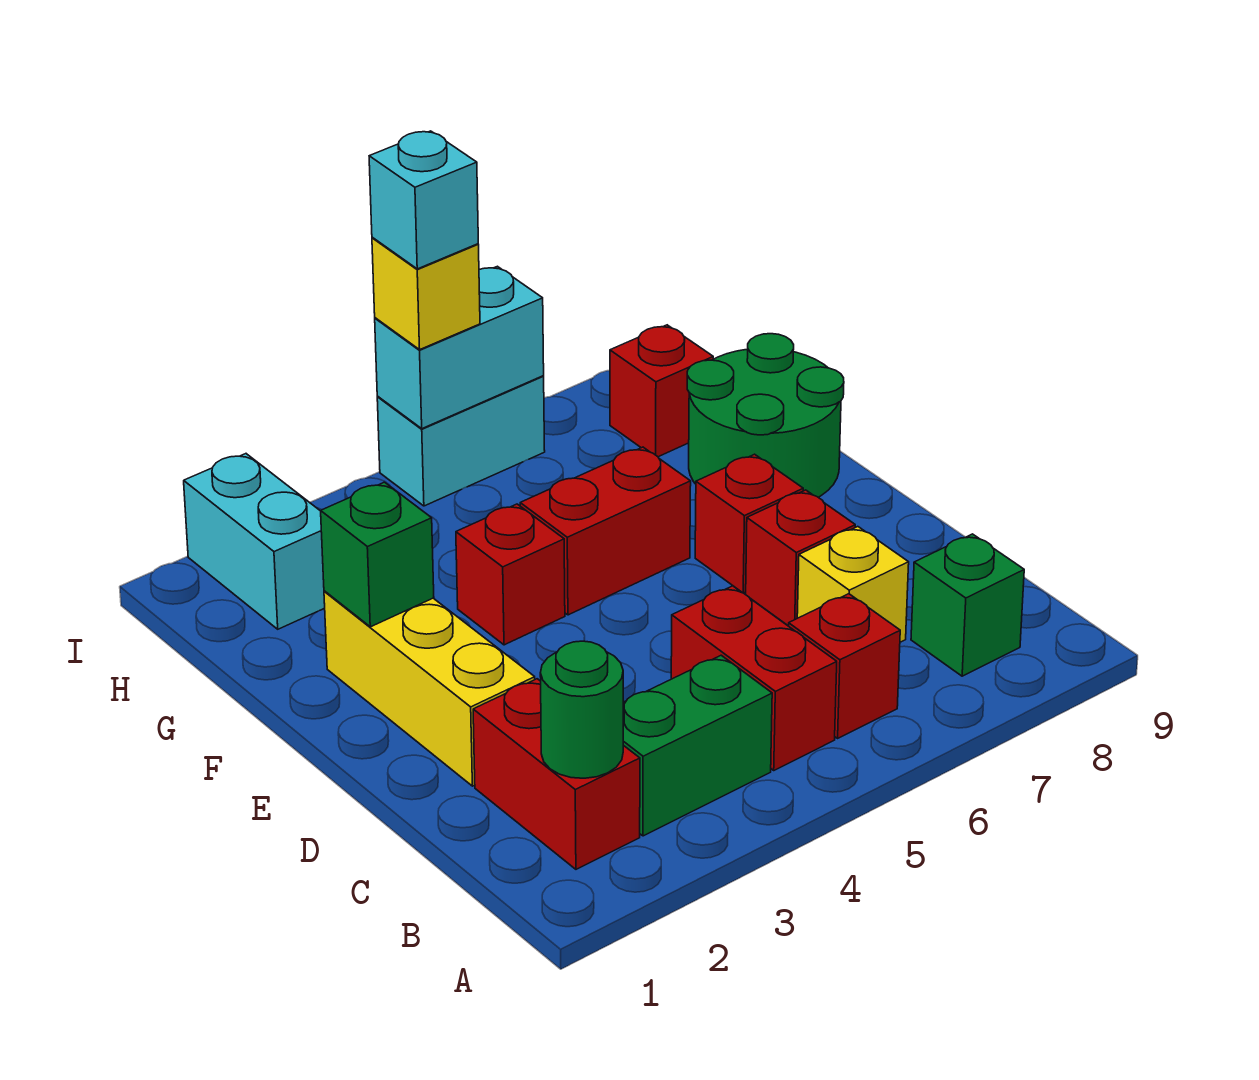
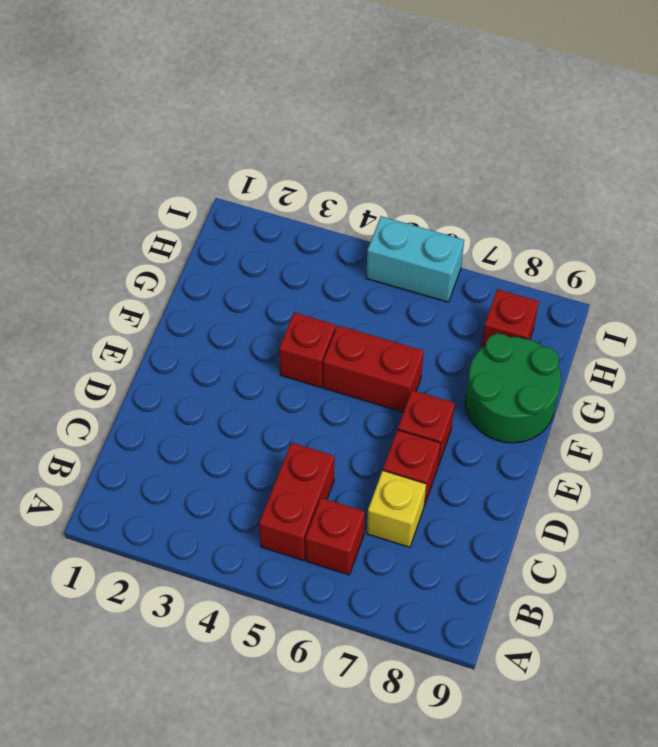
none -> red brick B2:C2 level 1
none -> green brick B3:B4 level 1
none -> green brick B8 level 1

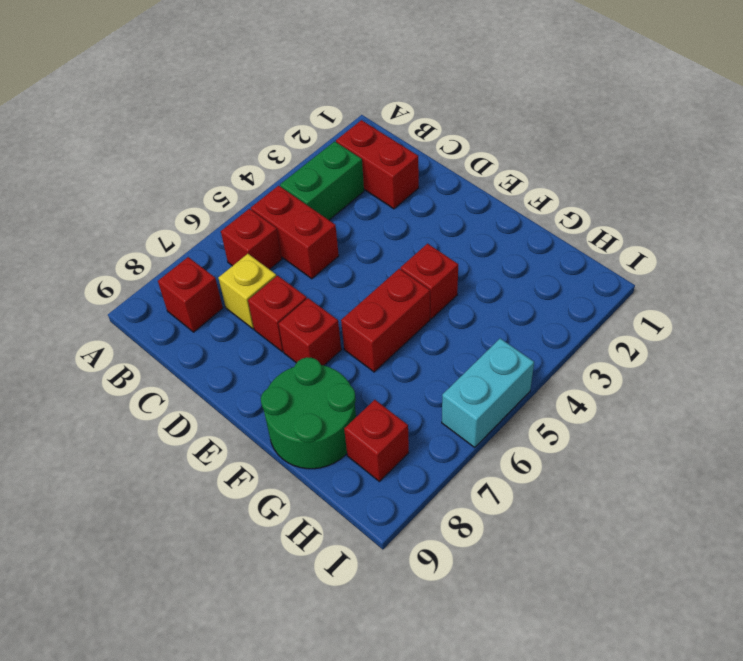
red brick B8 level 1 -> green brick B8 level 1
none -> yellow brick D2:F2 level 1
none -> cyan brick H2:I2 level 1
none -> green round brick B2 level 2

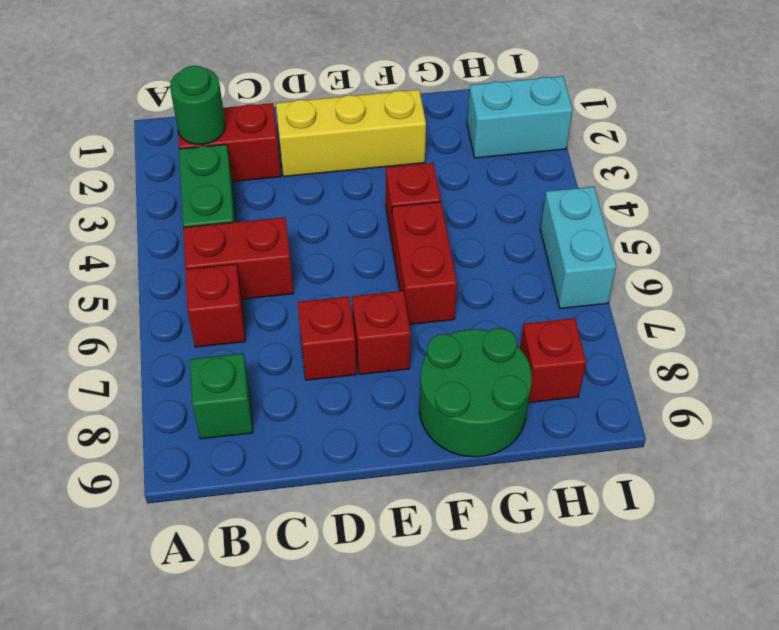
none -> yellow brick C7 level 1
none -> green brick F2 level 2
none -> cyan brick I5:I6 level 2

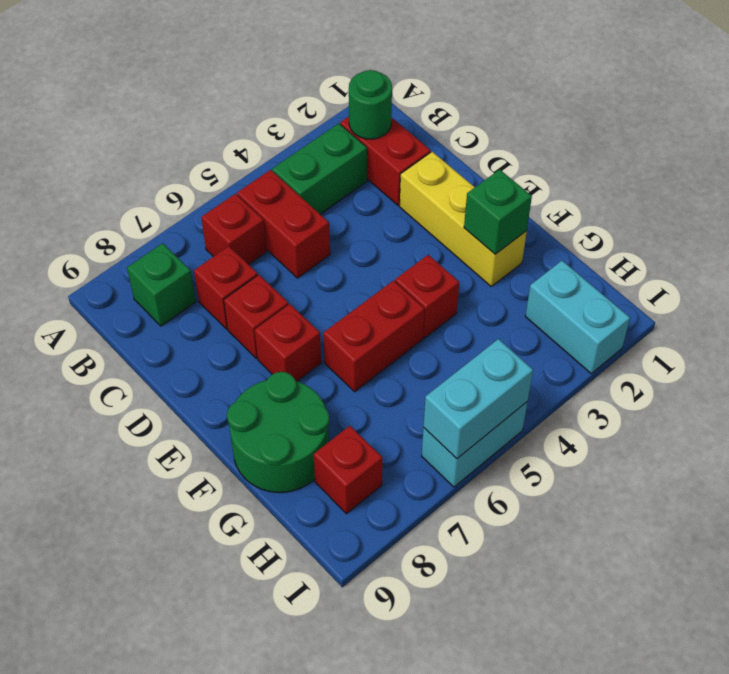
red brick C7 level 1 -> yellow brick C7 level 1
none -> yellow brick I5 level 3
none -> cyan brick I5 level 4

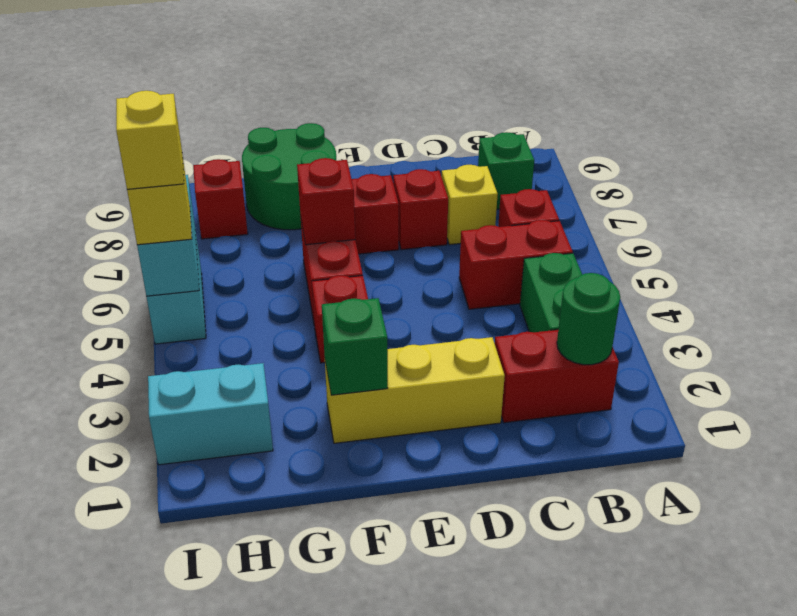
red brick F6 level 2 -> none
yellow brick I5 level 4 -> cyan brick I5 level 4

